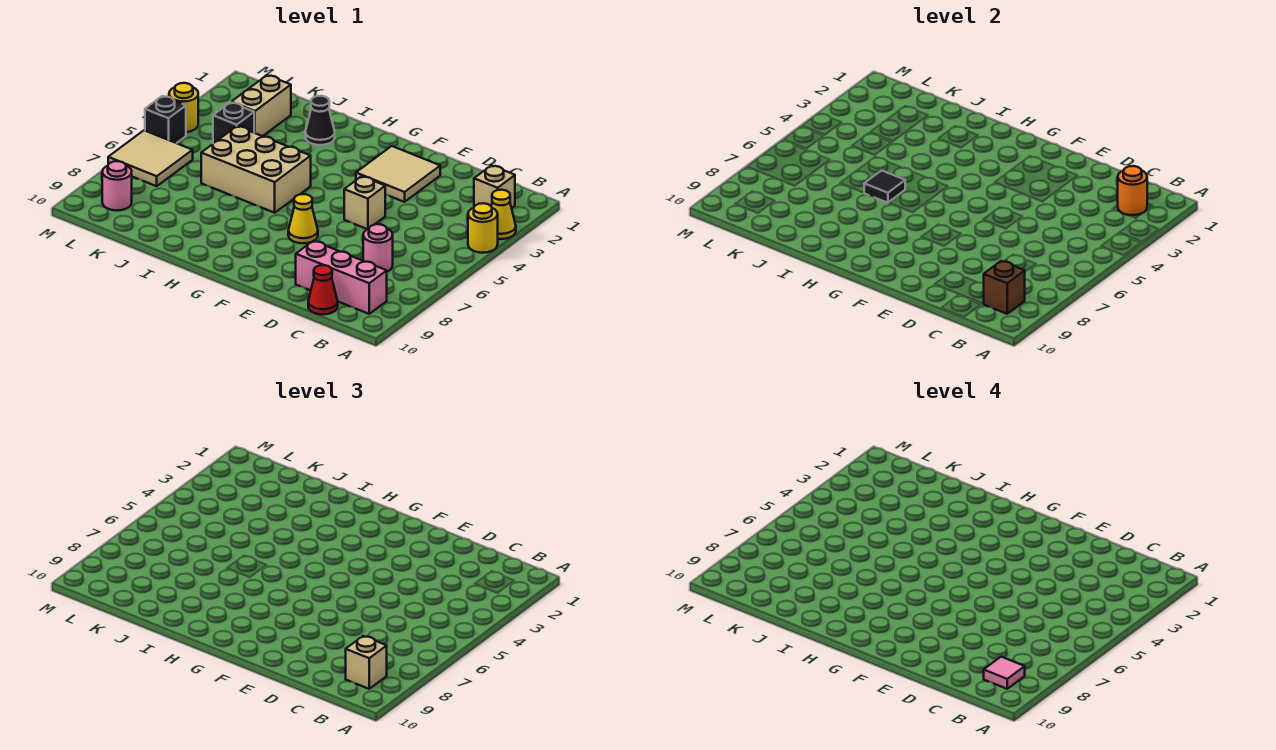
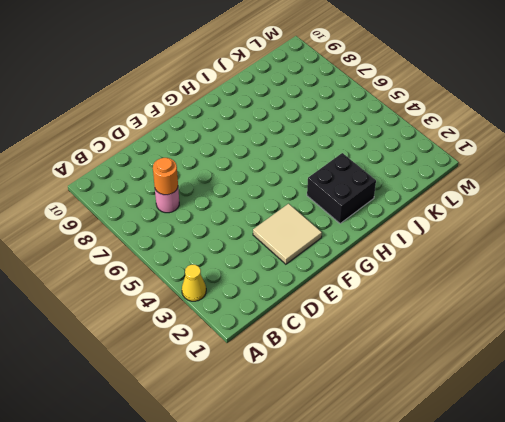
orange round brick C7 level 2 -> orange round brick B2 level 2
black brick H2:I3 level 1 -> black cone I2 level 1
none -> yellow round brick A4 level 1
none -> tan brick B2 level 1
none -> pink brick B9:D9 level 1

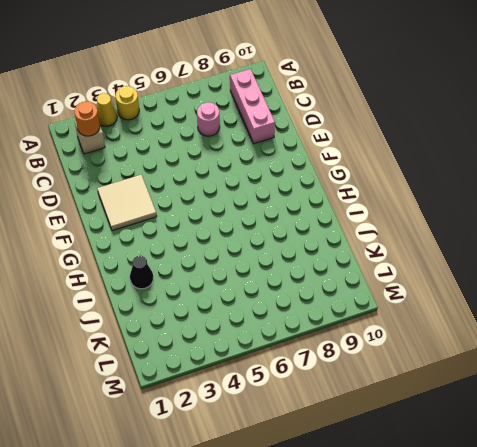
none -> red cone C10 level 1
none -> tan brick E5 level 1
none -> yellow cone F7 level 1

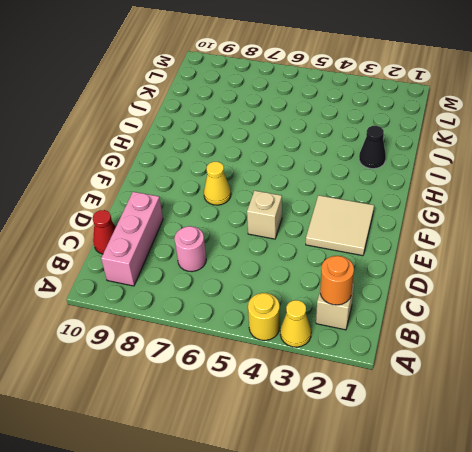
none -> tan brick H5:J6 level 1
none -> tan brick K2:K3 level 1
none -> black brick K4 level 1

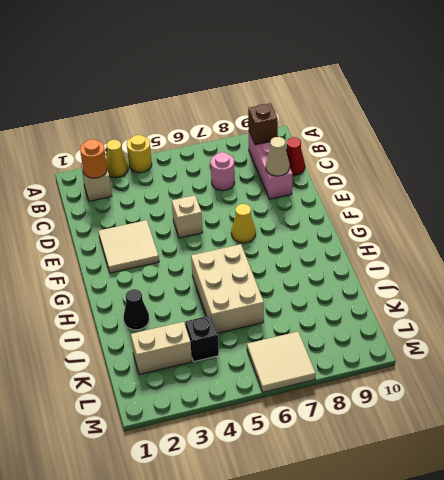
tan cone D9 level 2 -> none
none -> pink round brick L9 level 1
none -> yellow round brick M4 level 1
none -> black brick M5 level 1

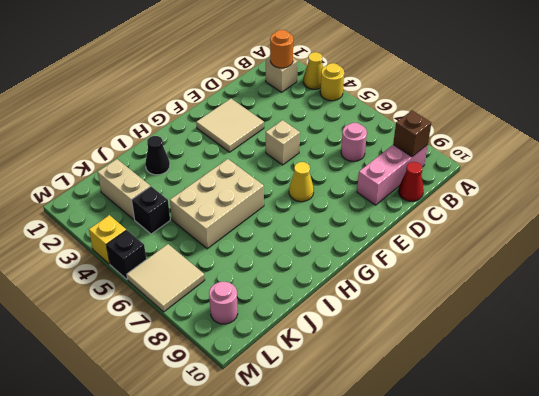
yellow brick M4 level 1 -> yellow round brick M4 level 1
none -> black tile I6 level 2
none -> tan brick B9 level 3
none -> pink tile B9 level 4

